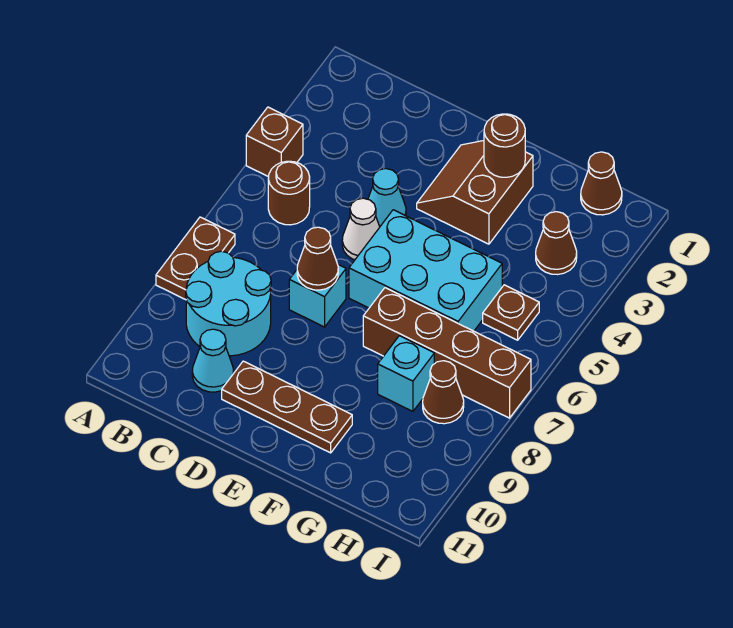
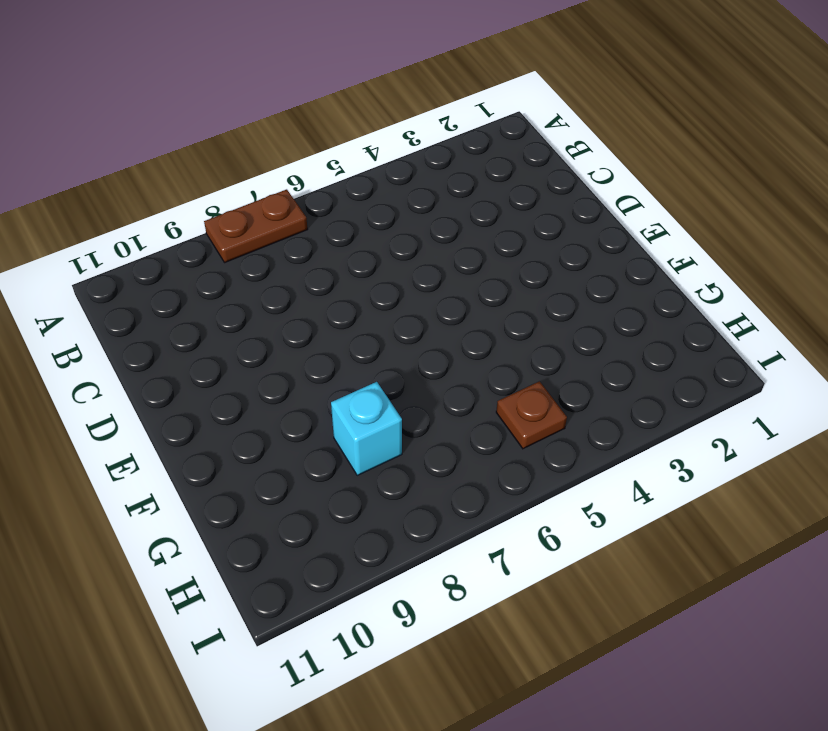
none -> brown brick A4 level 1
none -> brown round brick B5 level 1
none -> cyan round brick B8:C9 level 1

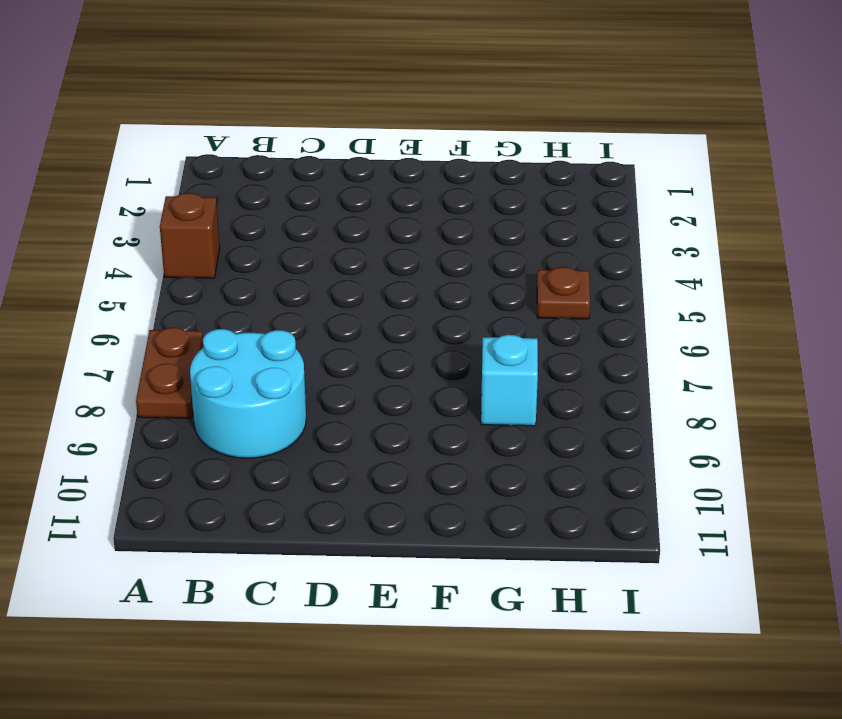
none -> brown round brick B5 level 1
none -> cyan cone C10 level 1
none -> cyan cone D4 level 1

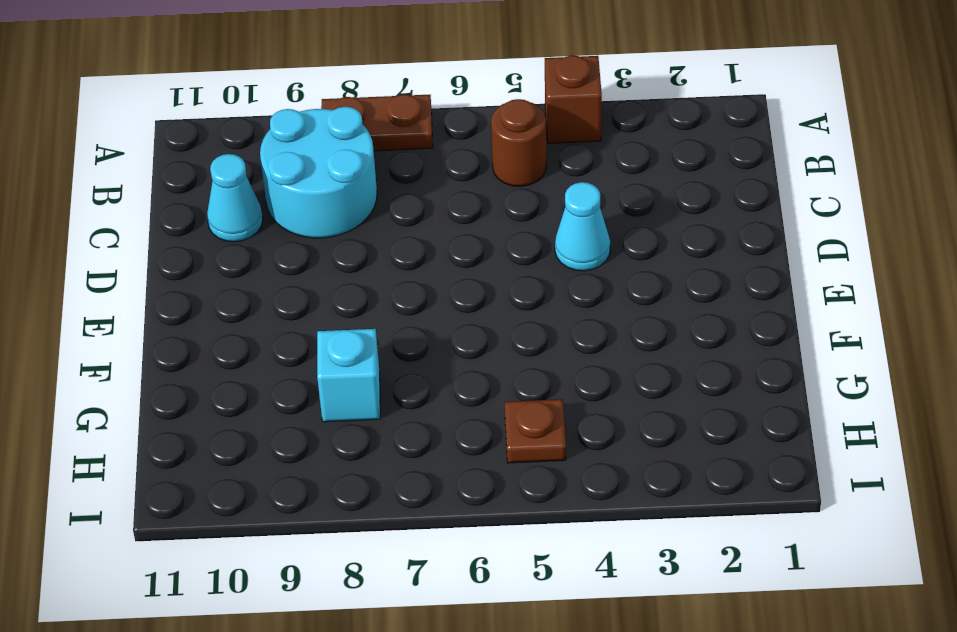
none -> white cone D5 level 1
none -> cyan brick D7 level 1
none -> brown plate D10:F10 level 1

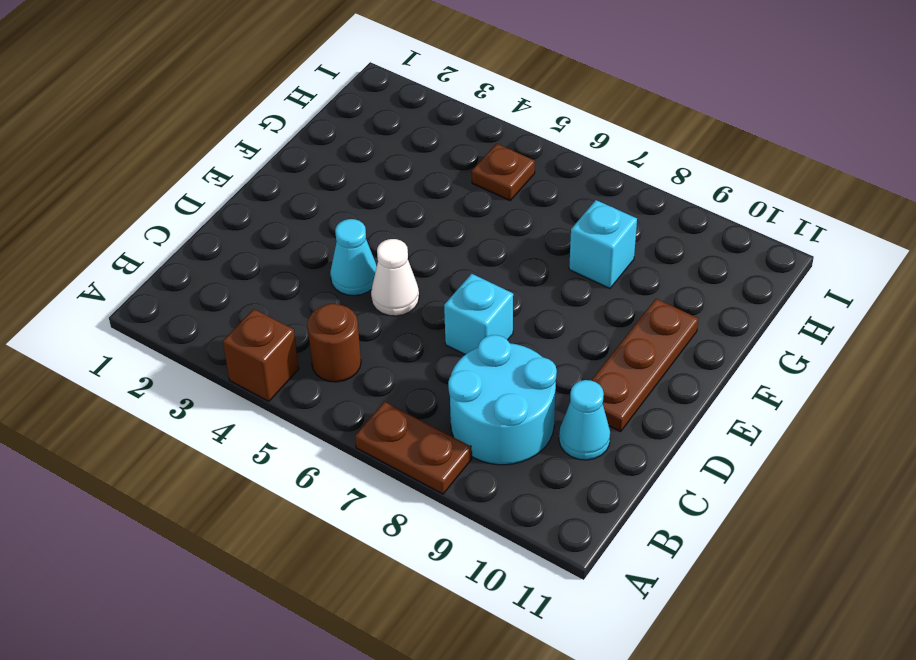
none -> brown slope E2:F3 level 1 top F
none -> cyan brick E5:G6 level 1
none -> brown brick F7:I7 level 1

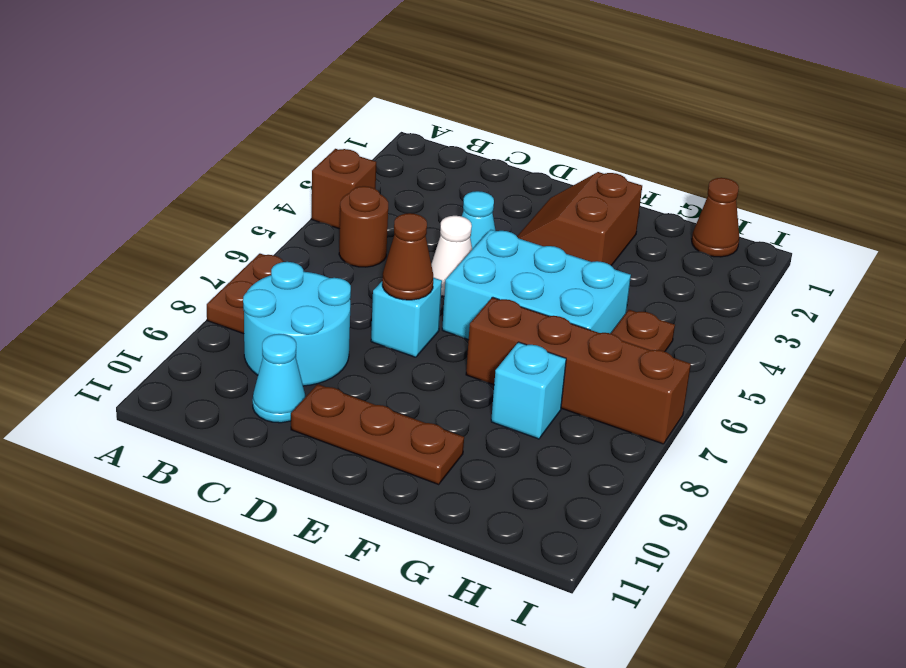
none -> brown cone H3 level 1
none -> brown cone H8 level 1
none -> brown round brick F2 level 2

